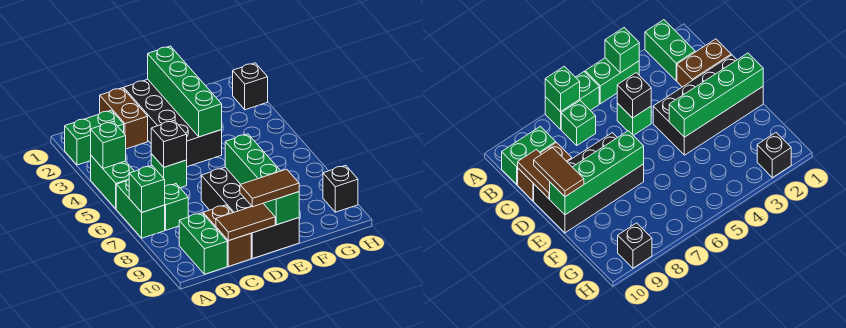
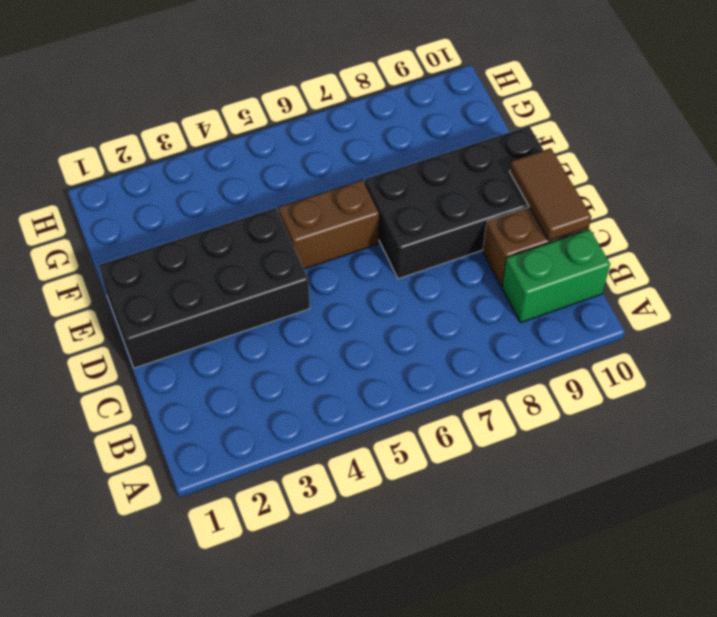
brown brick E5:E6 level 1 -> brown brick C1:C2 level 1
none -> green brick A2:B2 level 1
none -> green brick A4:A5 level 1
none -> green brick A6:A7 level 1

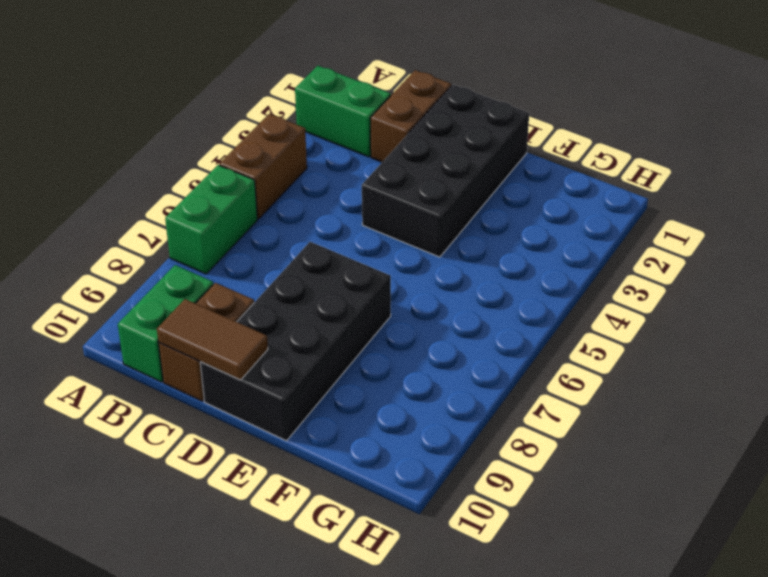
brown brick A4:A5 level 1 -> green brick A4:A5 level 1
none -> green brick B7 level 1
none -> green brick C5 level 1
none -> black brick H2 level 1

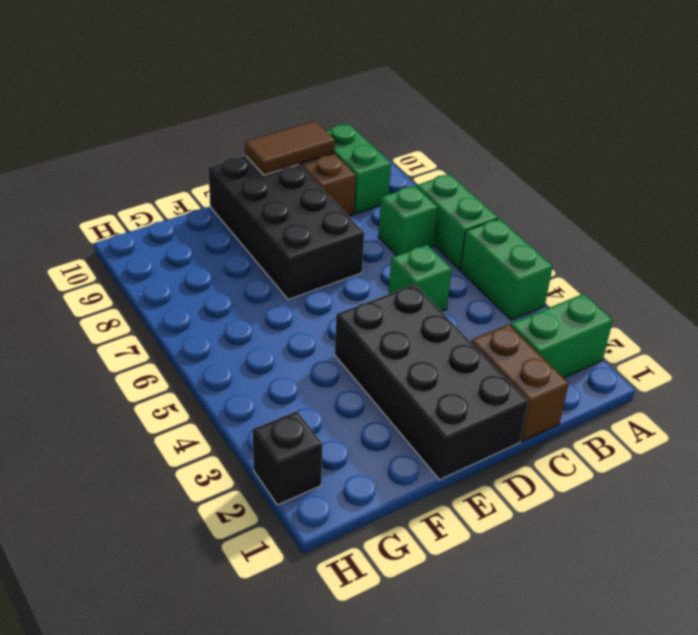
none -> black brick H9 level 1
none -> green brick A4 level 2
none -> green brick A7 level 2

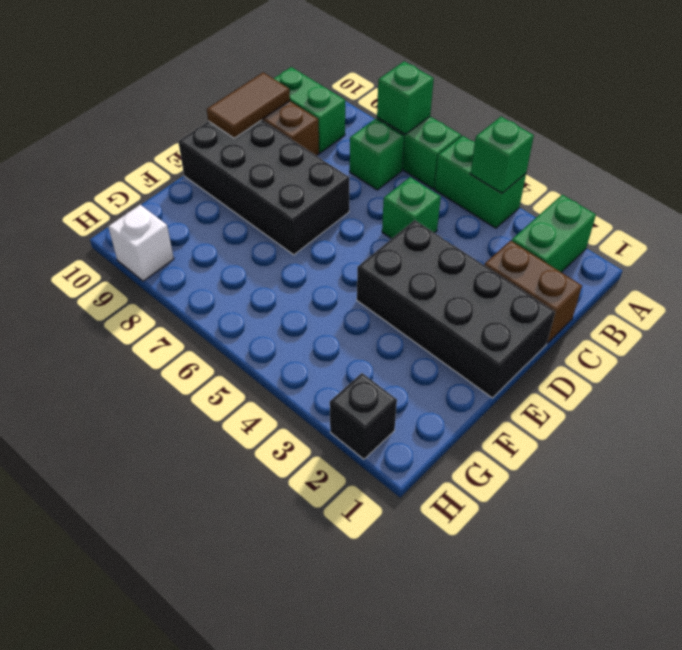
white brick H9 level 1 -> black brick H9 level 1
none -> black brick C5 level 2
none -> green brick E1:E4 level 2
none -> green brick E7:E10 level 2

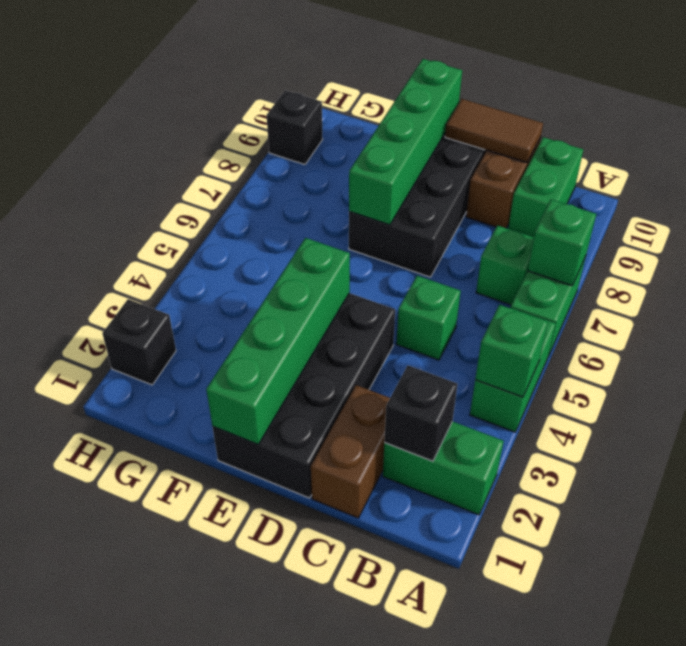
black brick B2 level 2 -> black brick C5 level 2
none -> brown tile D10:E10 level 3

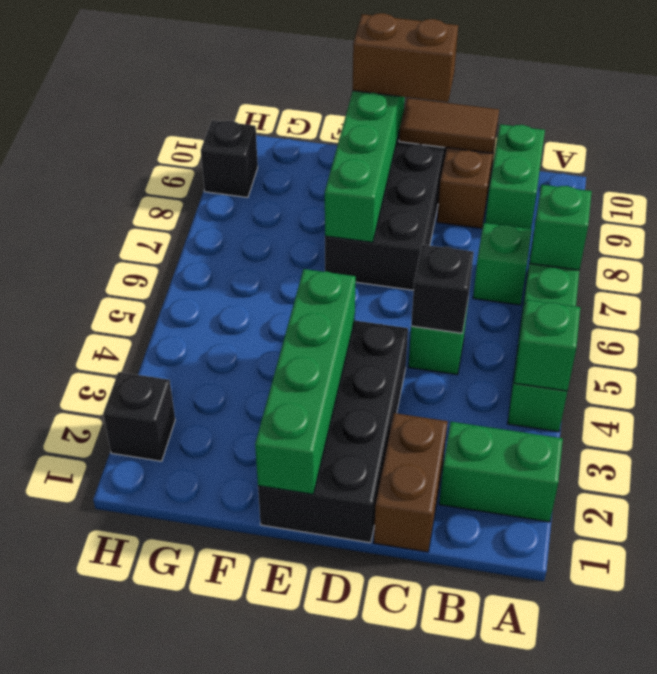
brown brick D10:E10 level 3 -> brown tile D10:E10 level 3

